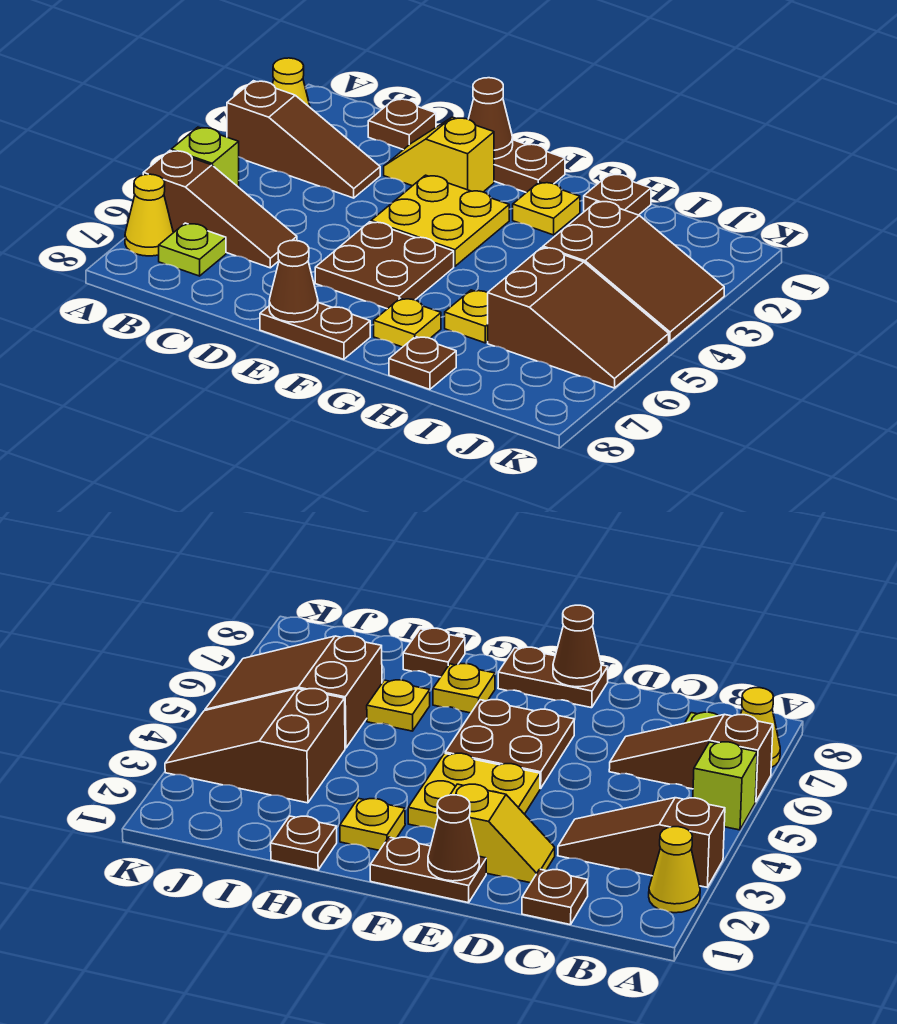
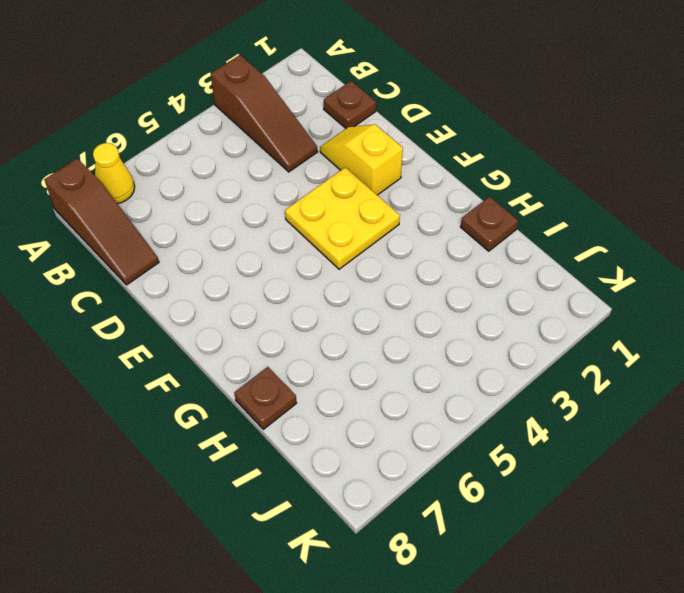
brown slope A8:C8 level 1 top A -> brown slope A6:C6 level 1 top A
none -> yellow cone A2 level 1
none -> lime brick A5 level 1
none -> lime plate B7 level 1

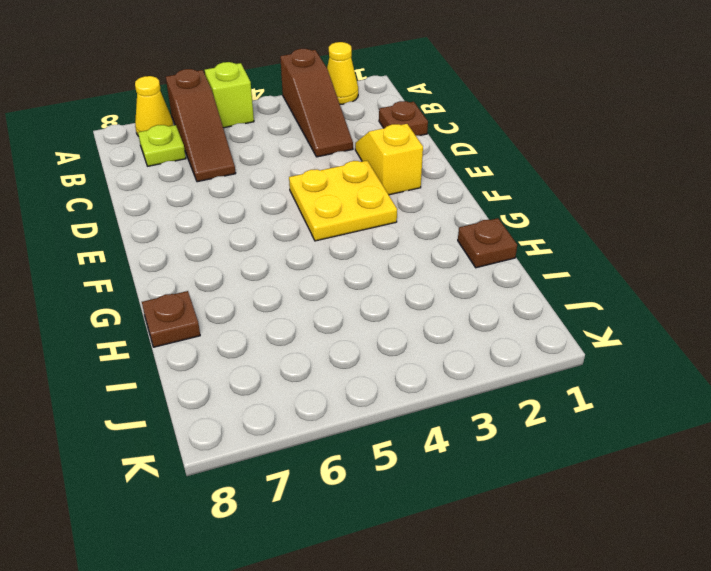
none -> brown plate E1:F1 level 1
none -> brown plate E5:F6 level 1
none -> brown plate E8:F8 level 1

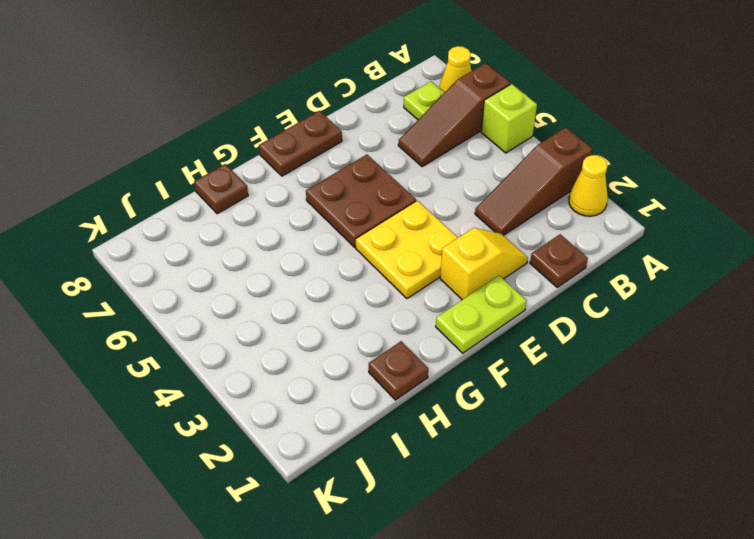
lime plate E1:F1 level 1 -> brown plate E1:F1 level 1
none -> yellow plate G2 level 1
none -> yellow plate G7 level 1
none -> yellow plate H6 level 1

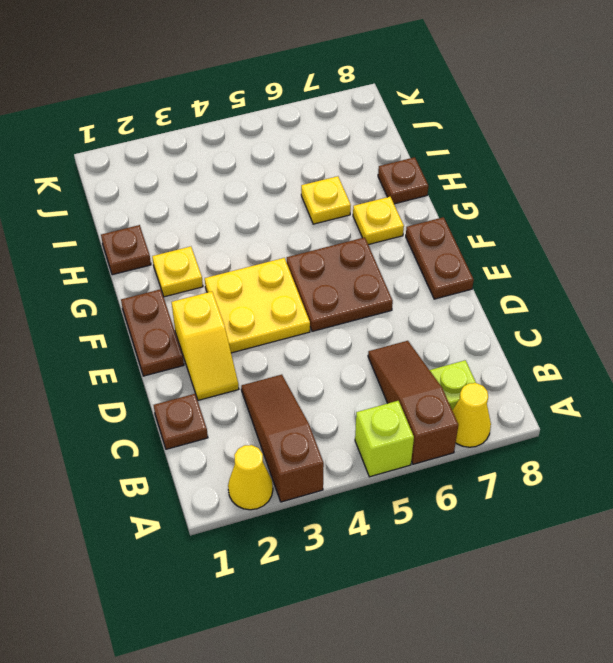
none -> brown slope I3:K4 level 1 top I
none -> brown slope I5:K6 level 1 top I
none -> brown cone E1 level 2

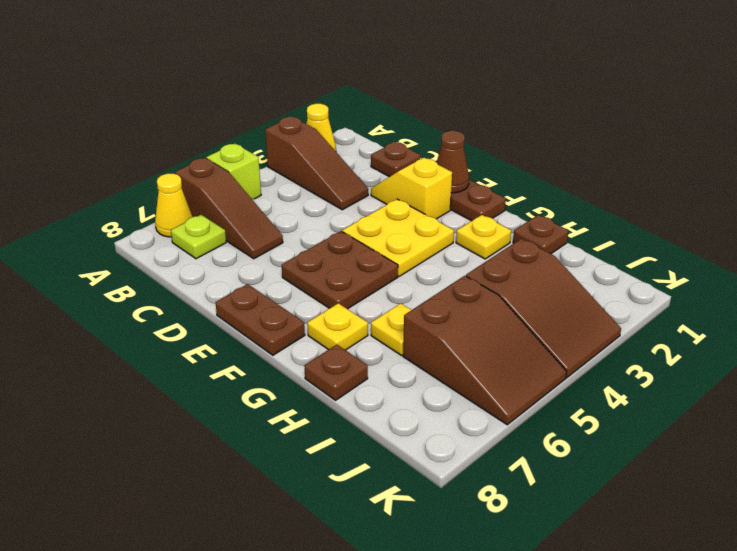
none -> brown cone E8 level 2

